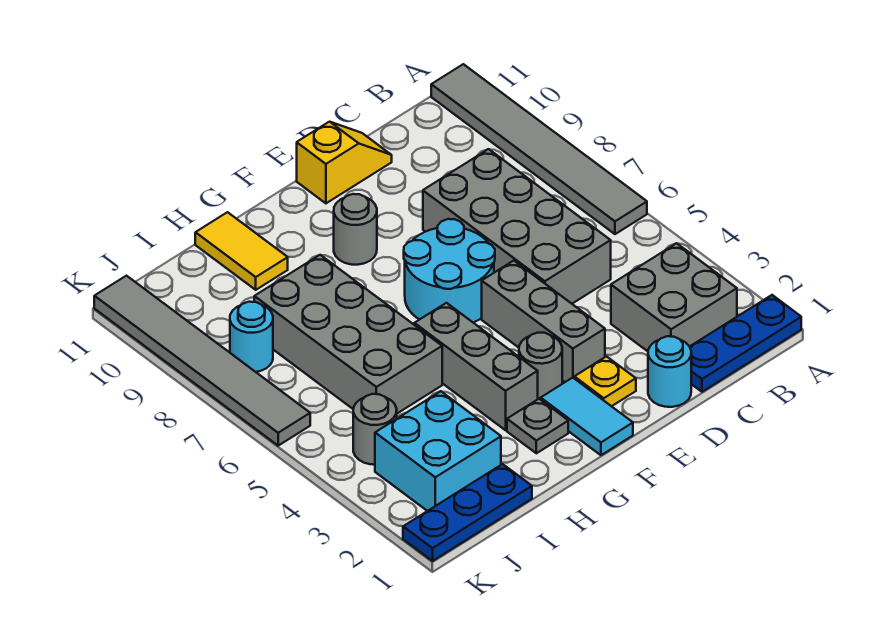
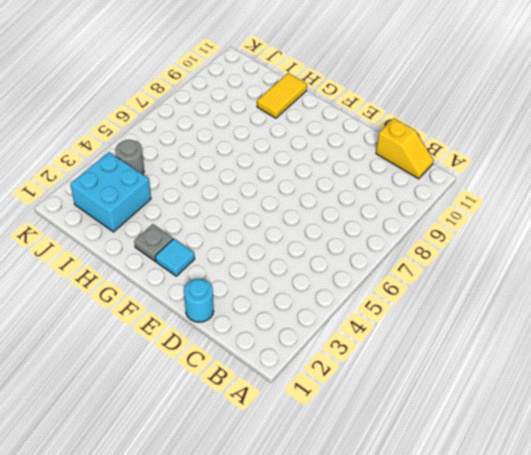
yellow slope B11:C11 level 1 top C -> yellow slope D11:E11 level 1 top E
cyan tile F2 level 1 -> cyan tile F1:F2 level 1
none -> blue plate A1:C1 level 1
none -> grey tile A6:A11 level 1
none -> grey brick B2:C3 level 1

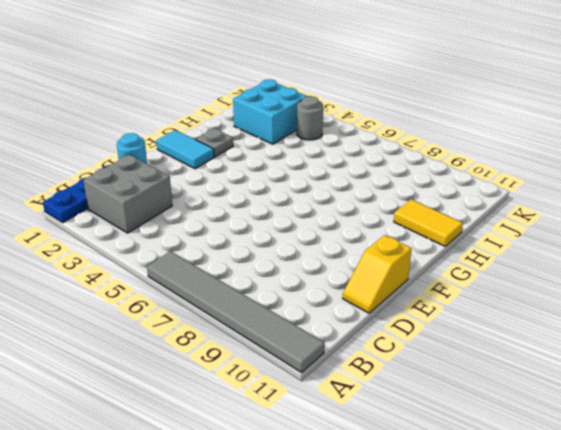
none -> grey brick C5:D8 level 1
none -> yellow plate E2 level 1
none -> grey brick E3:E5 level 1

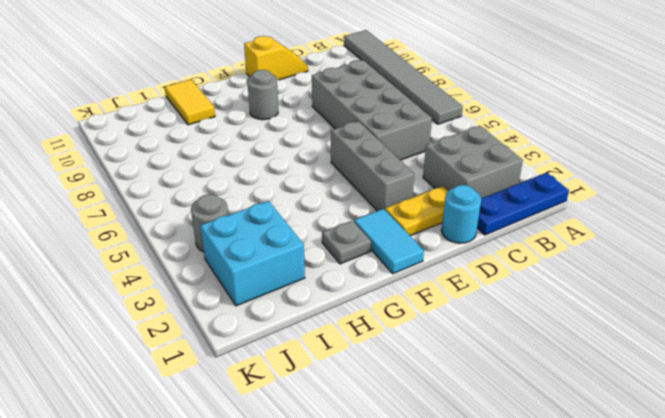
yellow plate D2:E2 level 1 -> yellow plate E2 level 1
none -> cyan round brick E6:F7 level 1
none -> grey round brick F3 level 1
none -> grey brick G3:G5 level 1

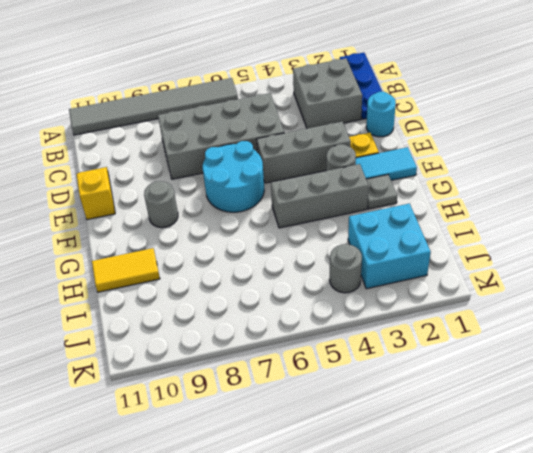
none -> grey brick H5:I8 level 1
none -> blue plate I1:K1 level 1
none -> cyan round brick J8 level 1

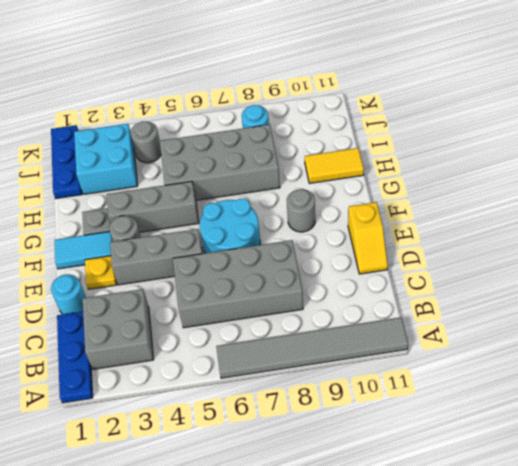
none -> grey tile K6:K11 level 1

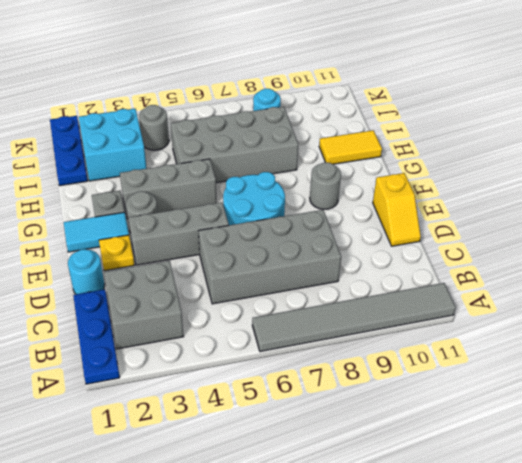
none -> grey tile K6:K11 level 1

